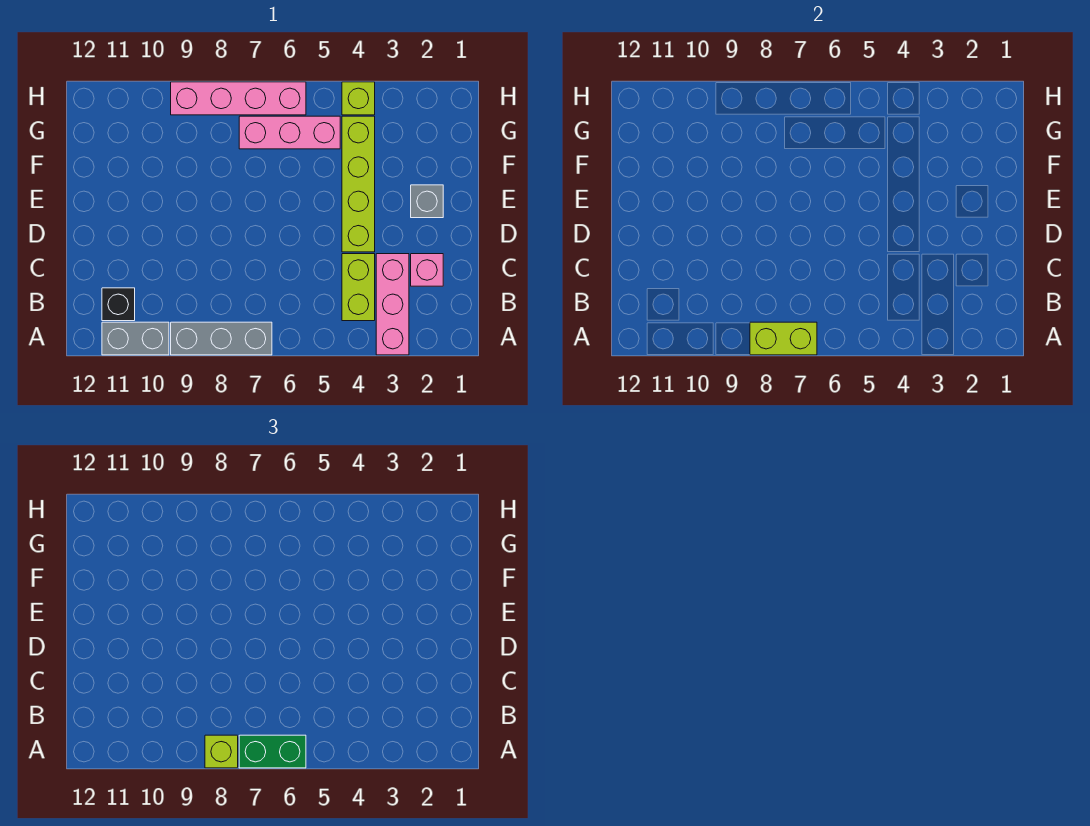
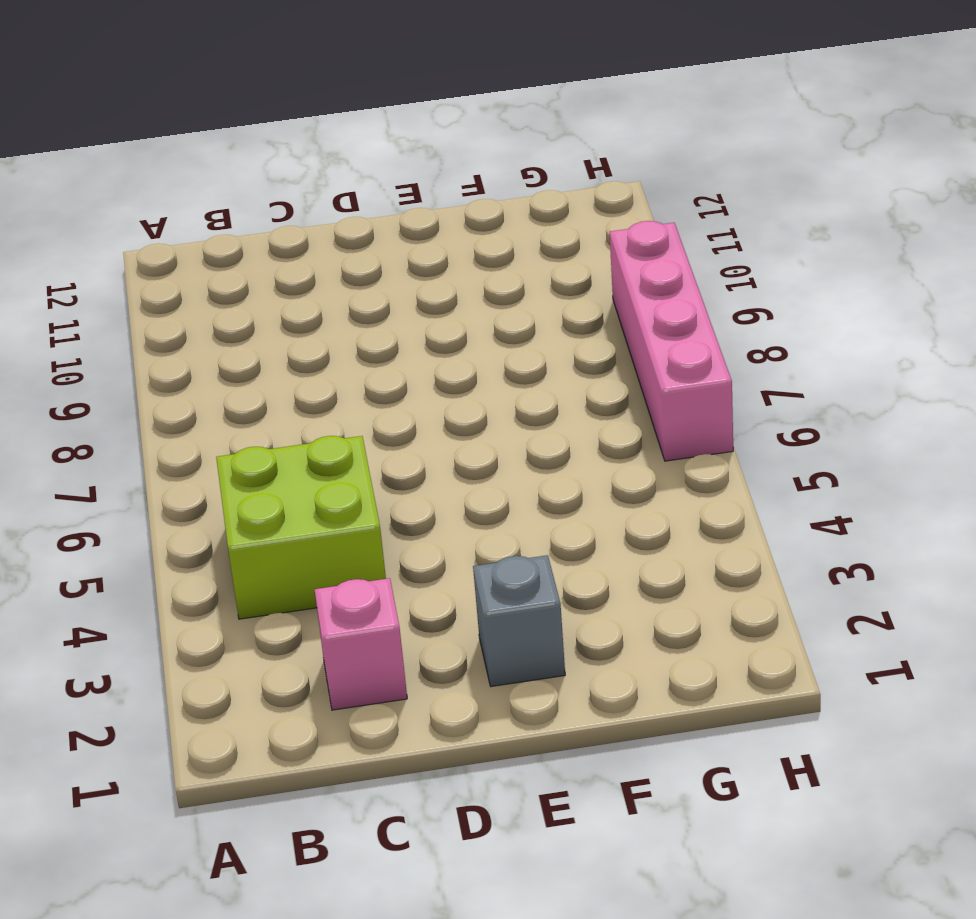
lime brick B4:C5 level 1 -> lime brick B4:C4 level 1
none -> pink brick A3:C3 level 1
none -> grey brick A7:A9 level 1
none -> grey brick A10:A11 level 1

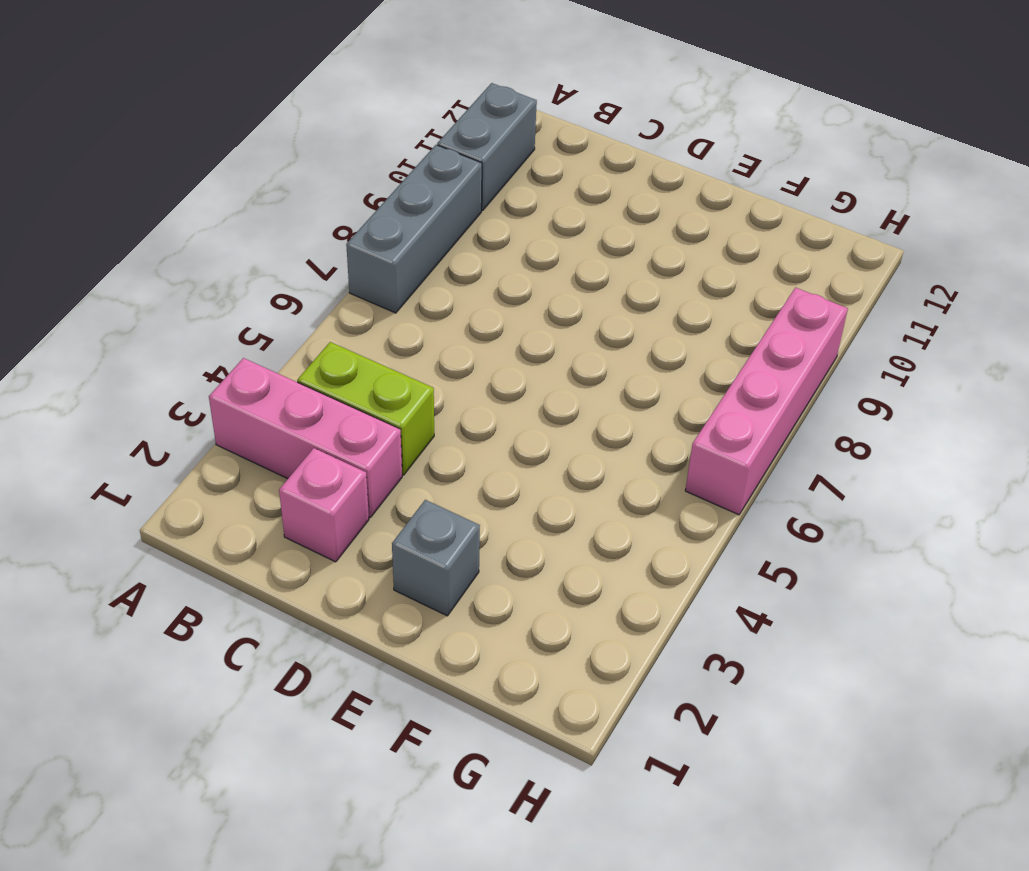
none -> black brick B11 level 1
none -> lime brick D4:G4 level 1
none -> pink brick G5:G7 level 1

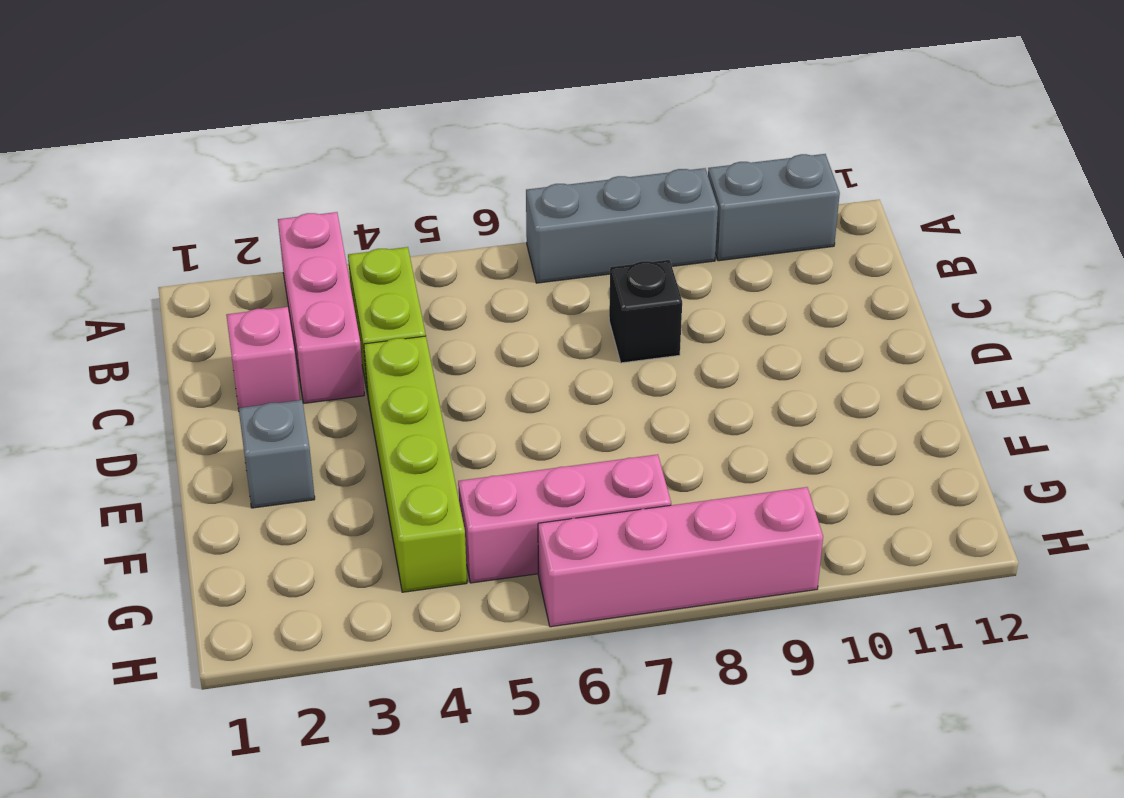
black brick C8 level 1 -> black brick B11 level 1
none -> lime brick H4 level 1
none -> lime brick A7:A8 level 2
none -> green brick A6:A7 level 3

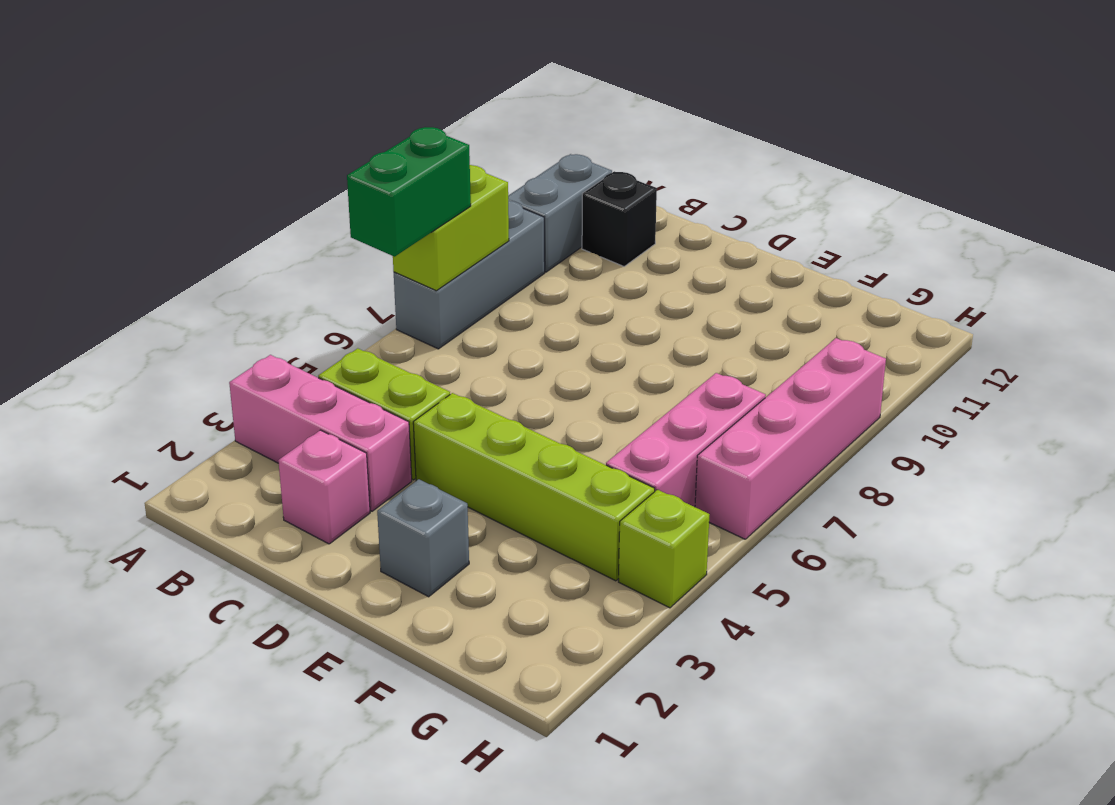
none -> lime brick A8 level 3

